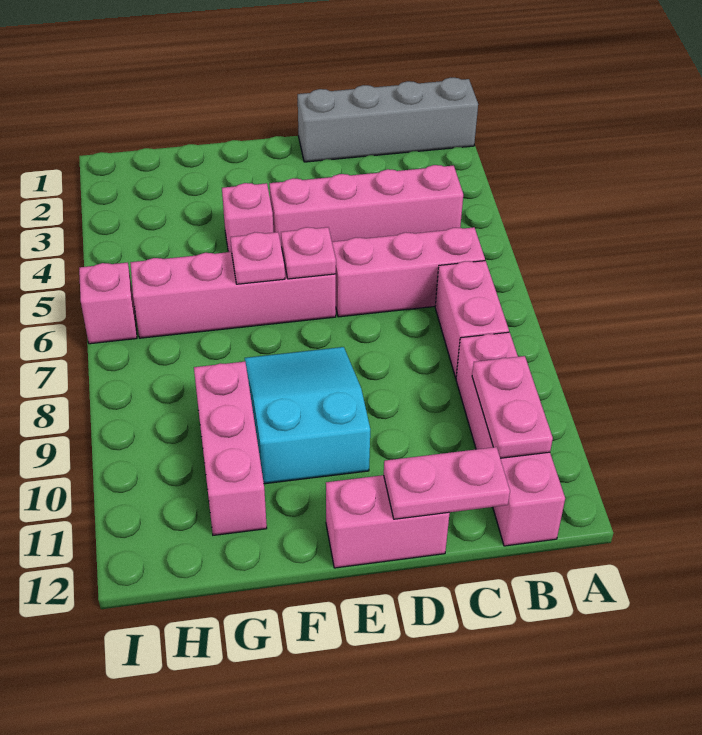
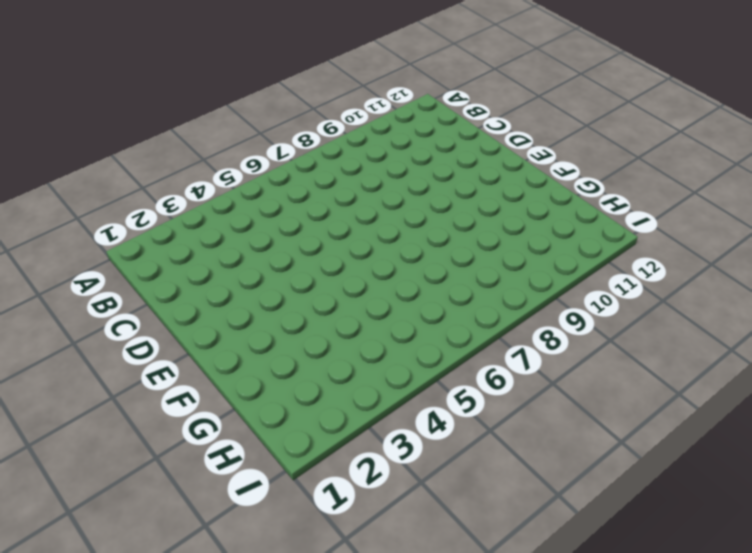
none -> grey brick A1:D1 level 1
none -> pink brick B4:E4 level 1
none -> pink brick B6:D6 level 1

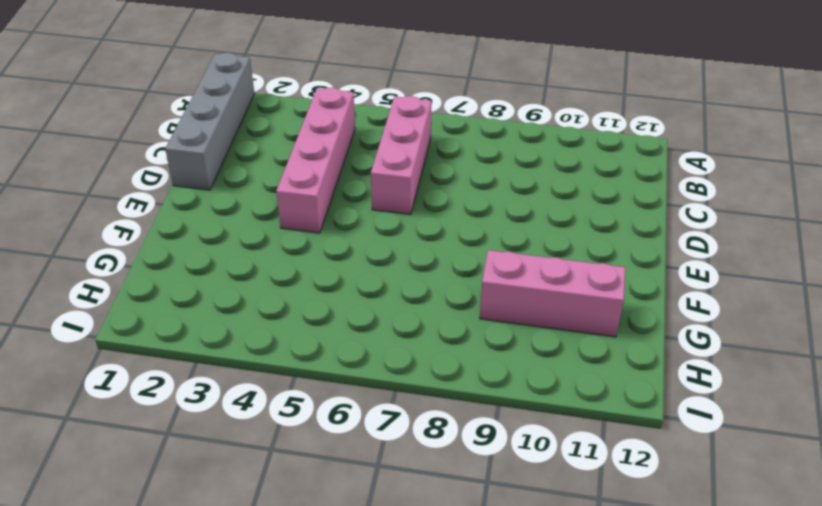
none -> pink brick B7:B8 level 1
none -> pink brick B9:B12 level 1
none -> pink brick D12:E12 level 1

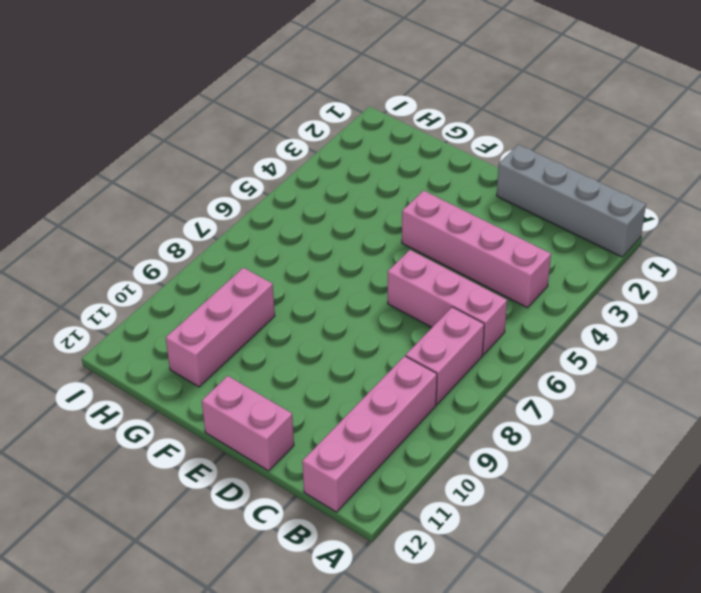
none -> pink brick E6:H6 level 1
none -> cyan slope E8:F10 level 1 top 10
none -> pink brick F4 level 1

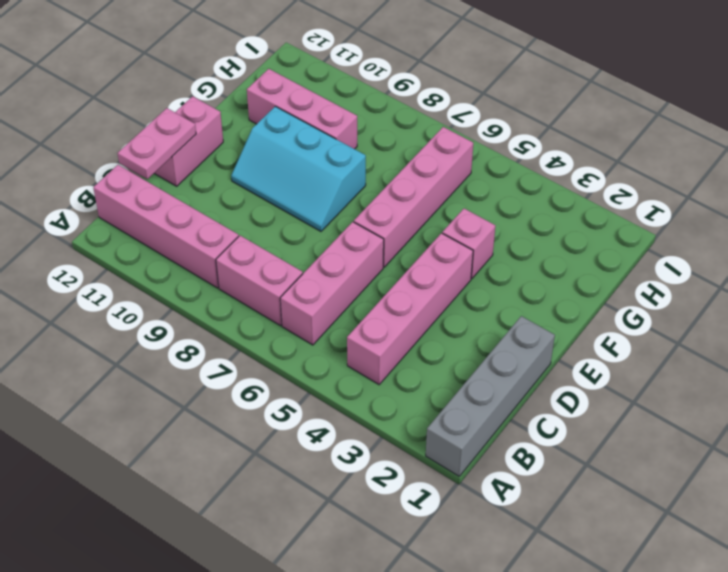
cyan slope E8:F10 level 1 top F -> cyan slope E8:F10 level 1 top 10
none -> pink brick I6 level 1
none -> pink plate B10:B11 level 2
none -> pink plate E6 level 2

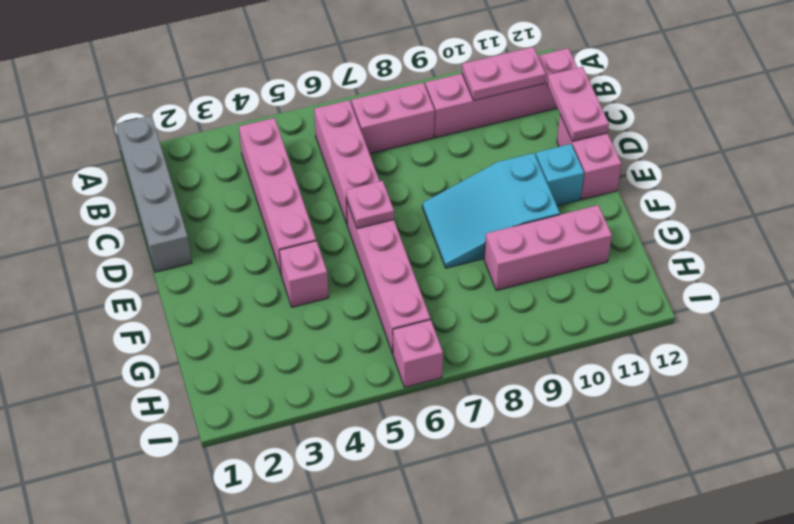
cyan brick E11 level 1 -> none
none -> pink plate F6 level 2

